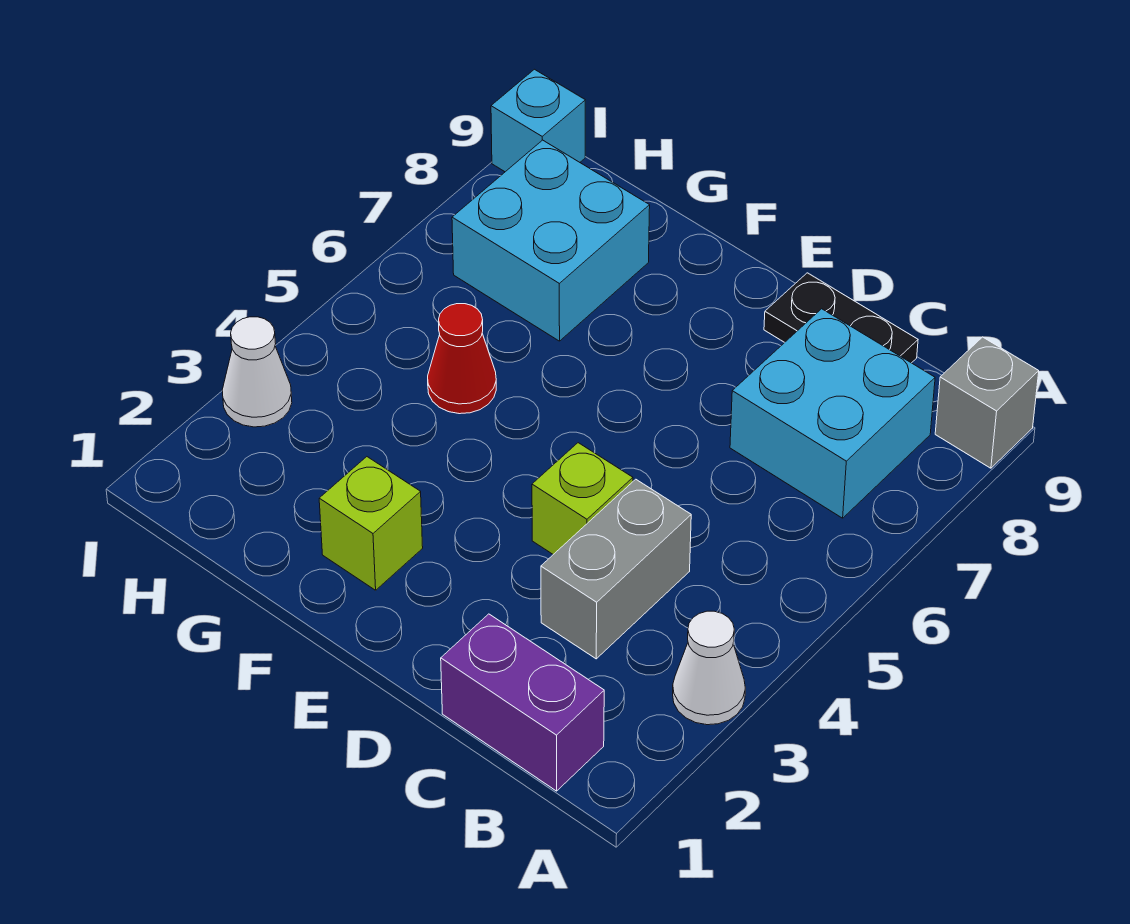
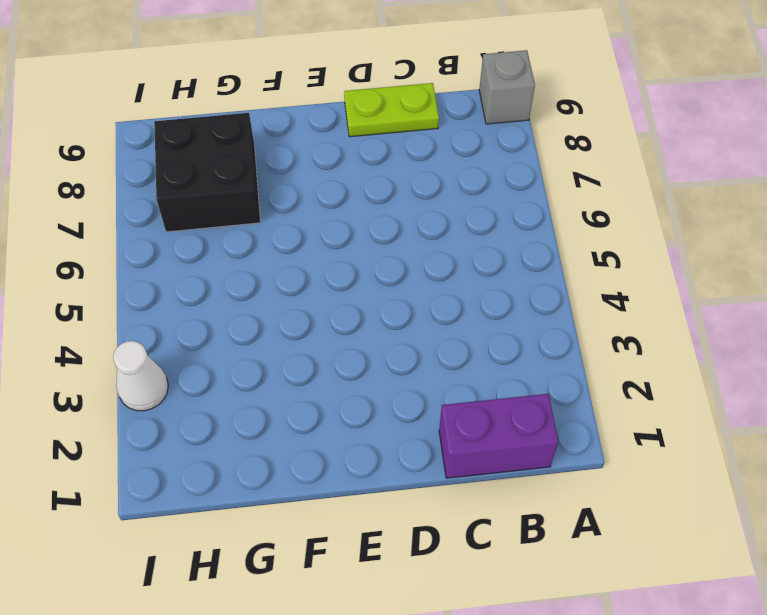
lime plate C9:D9 level 1 -> black plate C9:D9 level 1
black brick G7:H8 level 1 -> cyan brick G7:H8 level 1
none -> white cone A3 level 1
none -> cyan brick B7:C8 level 1
none -> grey brick C3:C4 level 1

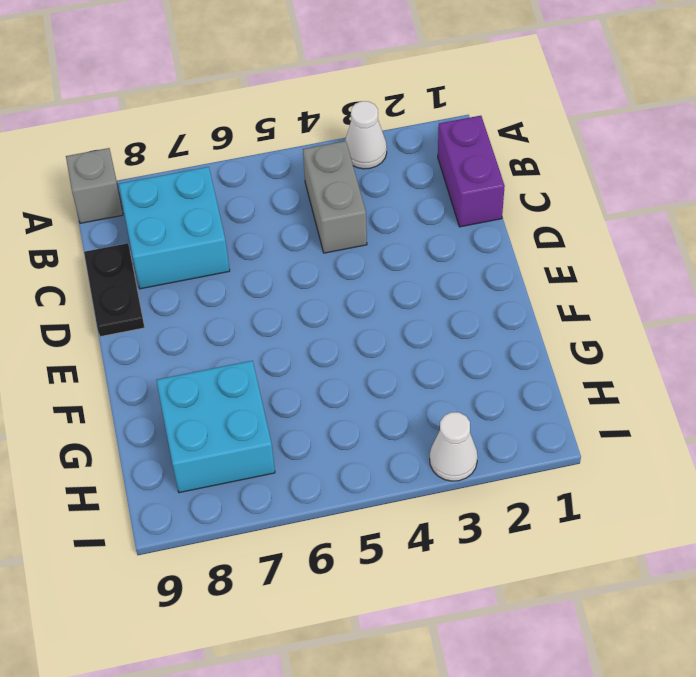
grey brick B4:C4 level 1 -> grey brick C3:C4 level 1
none -> lime brick D4 level 1
none -> lime brick F2 level 1
none -> red cone G5 level 1

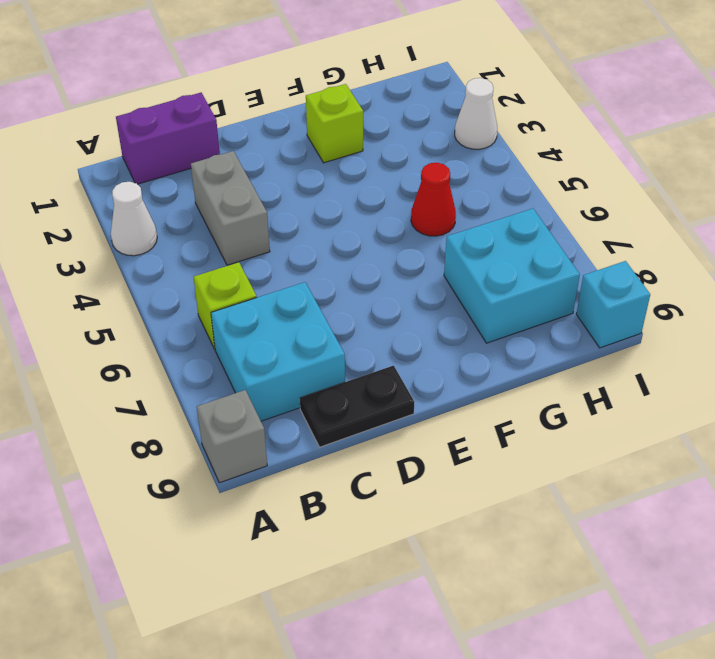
lime brick B6 level 1 -> lime brick D4 level 1

